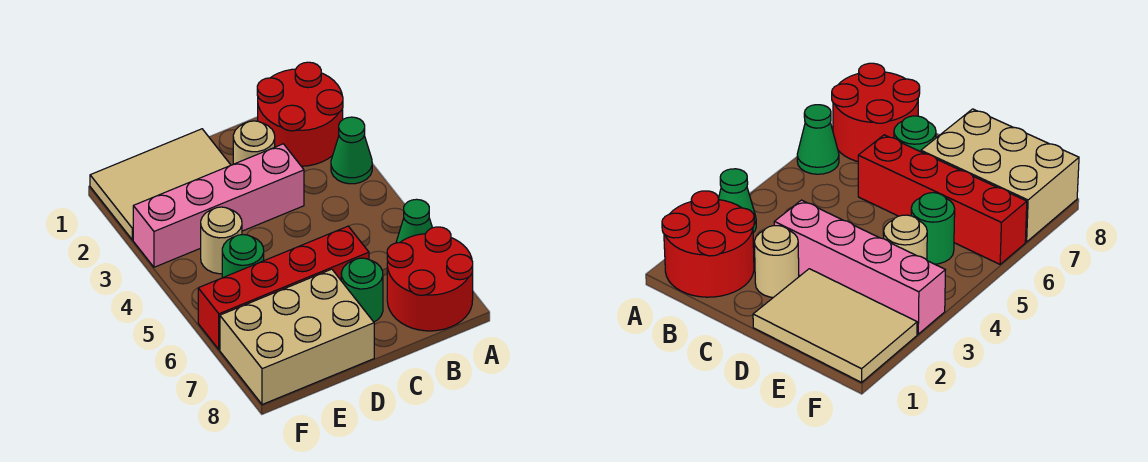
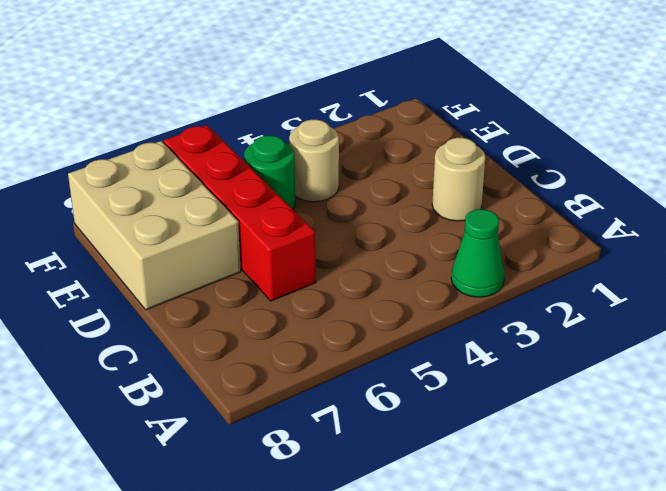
none -> red round brick A1:B2 level 1
none -> green cone A6 level 1
none -> red round brick A7:B8 level 1

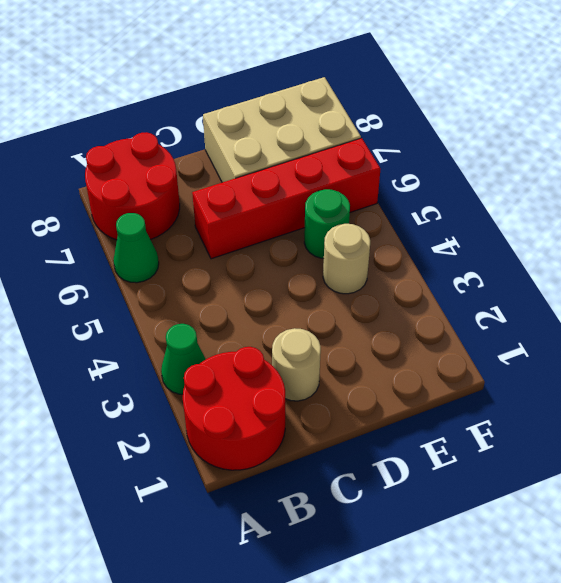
none -> pink brick C3:F3 level 1
none -> green round brick C7 level 1
none -> tan tile D1:F2 level 1

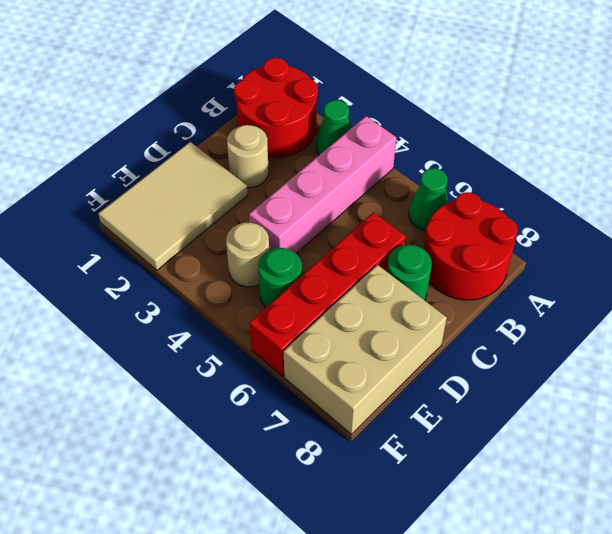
pink brick A4:D4 level 1 -> pink brick C3:F3 level 1

